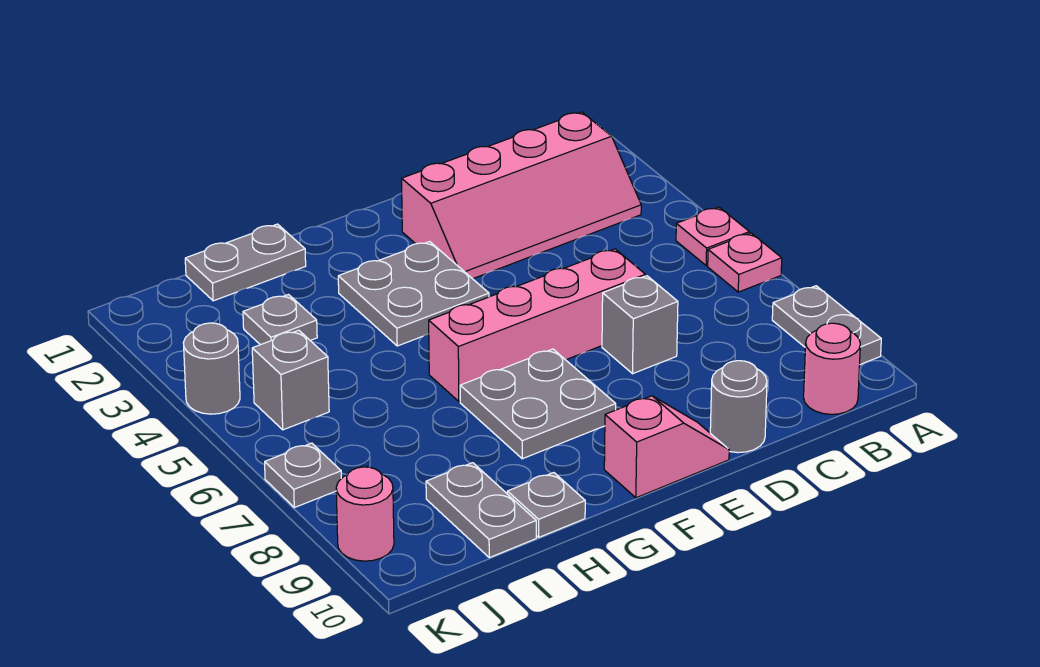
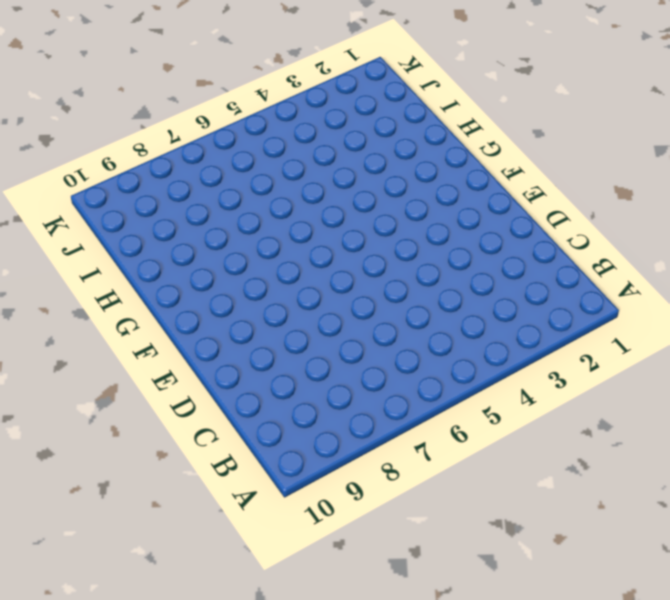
none -> pink plate A5 level 1
none -> pink plate A6 level 1
none -> grey plate A8:A9 level 1

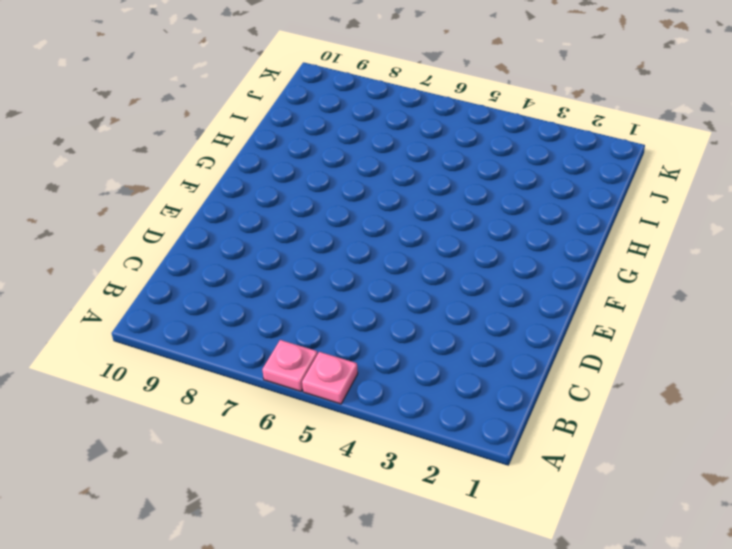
none -> grey plate A8:A9 level 1
none -> pink slope B2:E3 level 1 top 2
none -> pink round brick B10 level 1

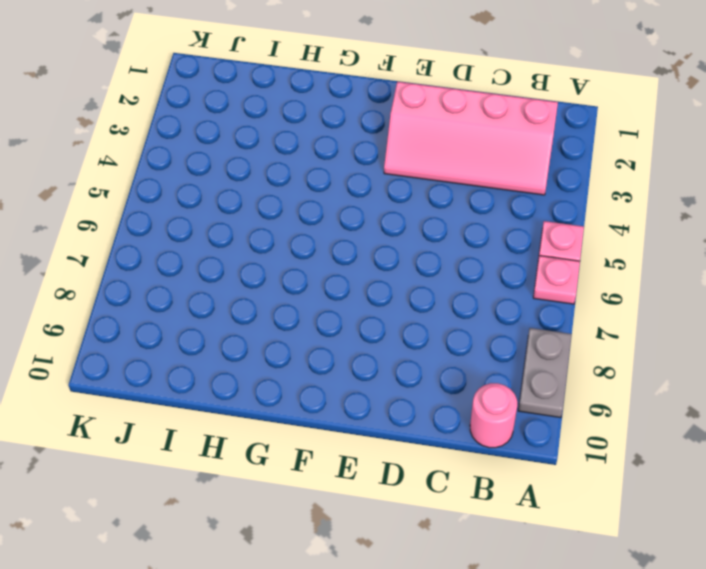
none -> pink brick D6:G6 level 1
none -> grey brick D7 level 1
none -> grey round brick D10 level 1

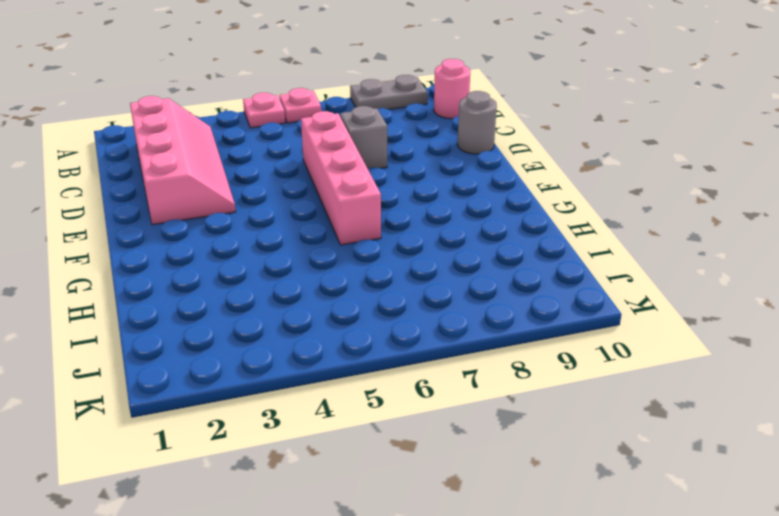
none -> pink slope E10:F10 level 1 top F
none -> grey plate F3:G4 level 1
none -> grey plate F7:G8 level 1

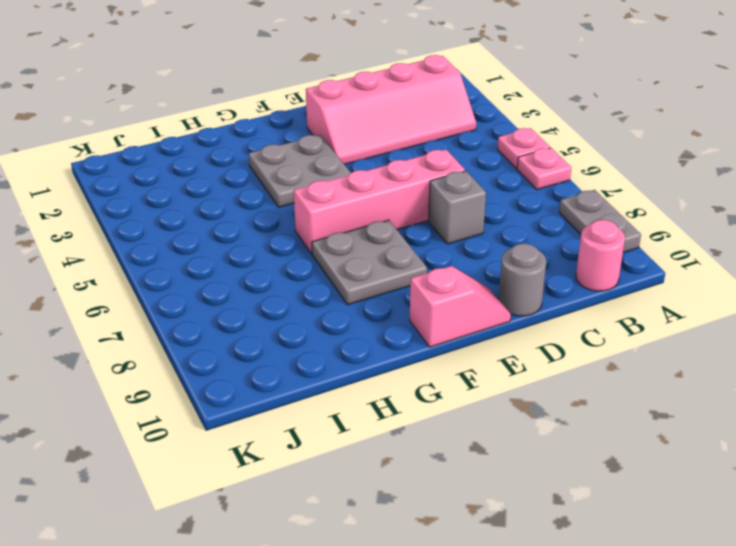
none -> grey plate H1:I1 level 1
none -> grey plate H10 level 1
none -> grey plate I3 level 1

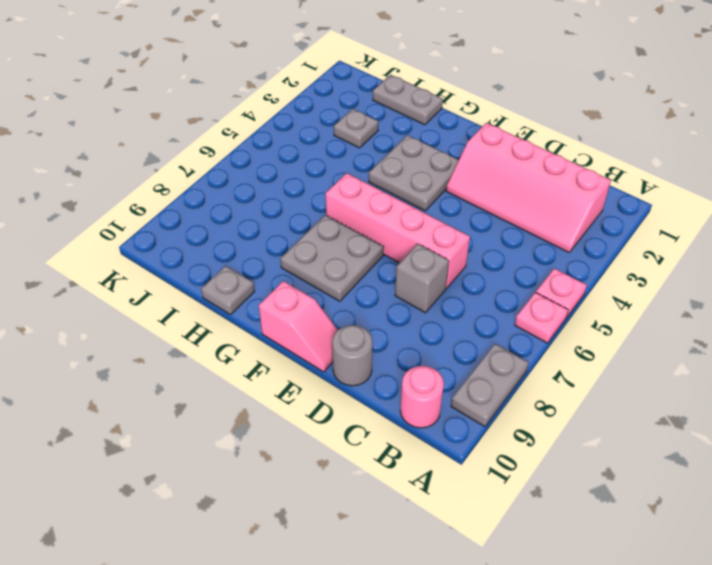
none -> grey plate I9:I10 level 1
none -> grey brick J5 level 1
none -> grey round brick K4 level 1

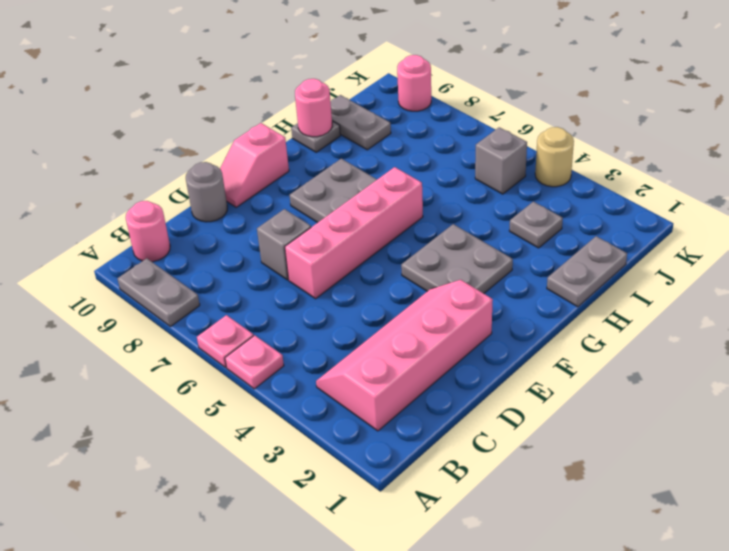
pink round brick H10 level 2 -> none
tan round brick K4 level 1 -> grey round brick K4 level 1
none -> grey plate K7 level 1

